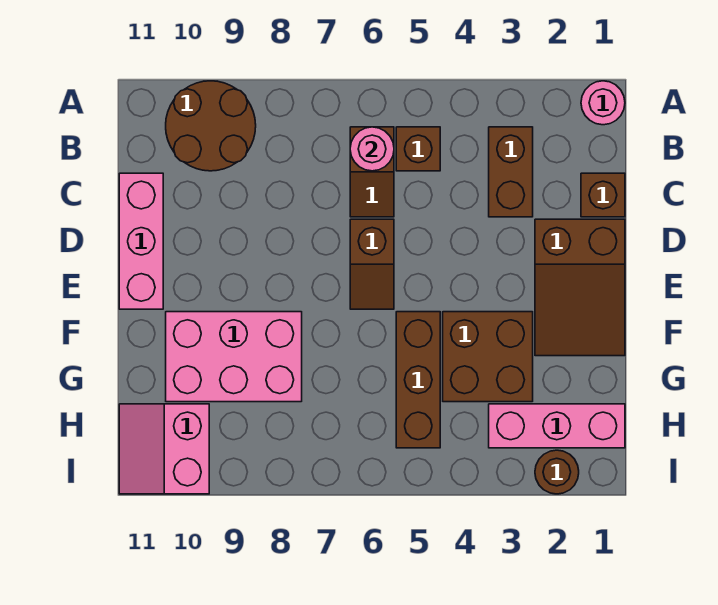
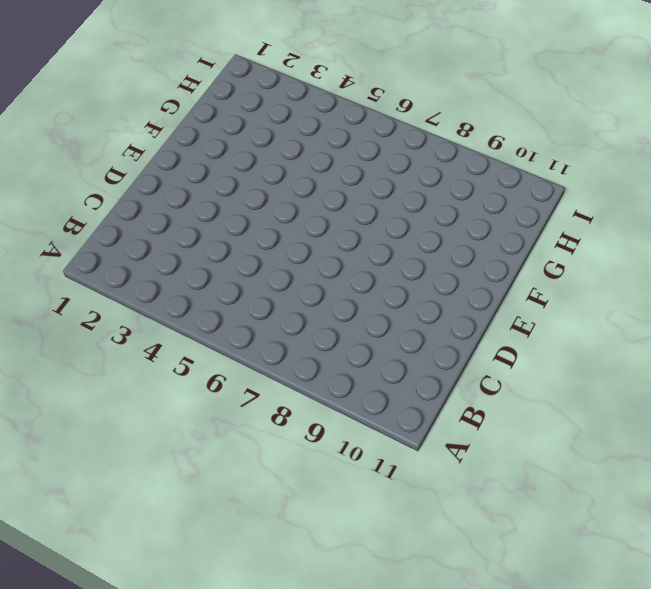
none -> pink round brick A1 level 1
none -> brown round brick A9:B10 level 1
none -> brown brick B3:C3 level 1

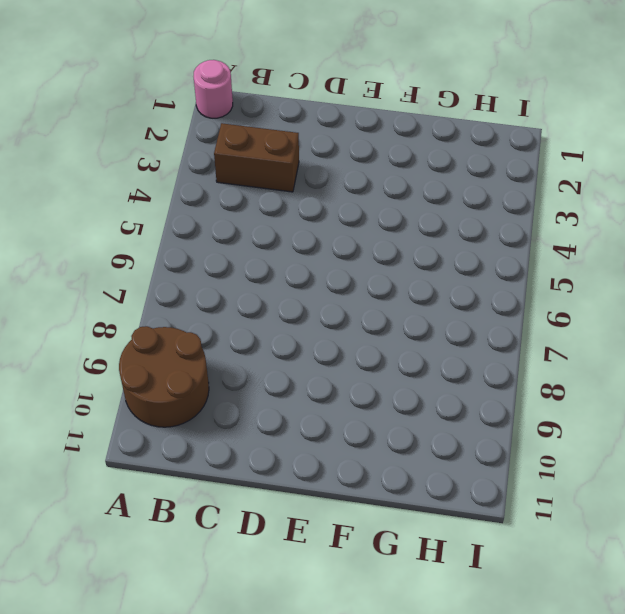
none -> brown brick B5 level 1
none -> brown slope B6:C6 level 1 top B
none -> brown brick C1 level 1

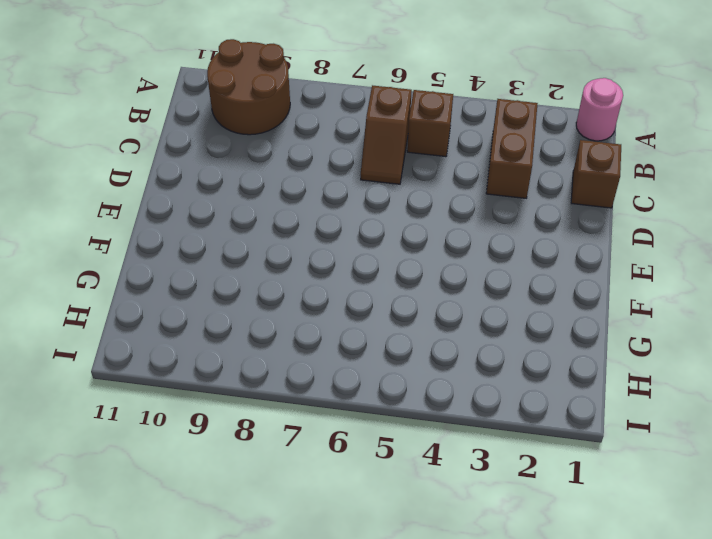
none -> pink brick C11:E11 level 1
none -> brown slope D1:F2 level 1 top D
none -> brown slope D6:E6 level 1 top D

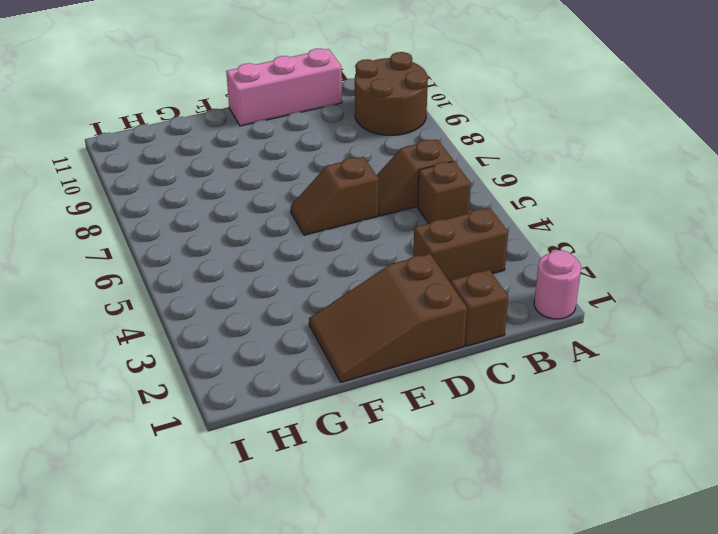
none -> brown brick F3:G4 level 1
none -> brown brick F5:H5 level 1
none -> pink brick F8:G10 level 1

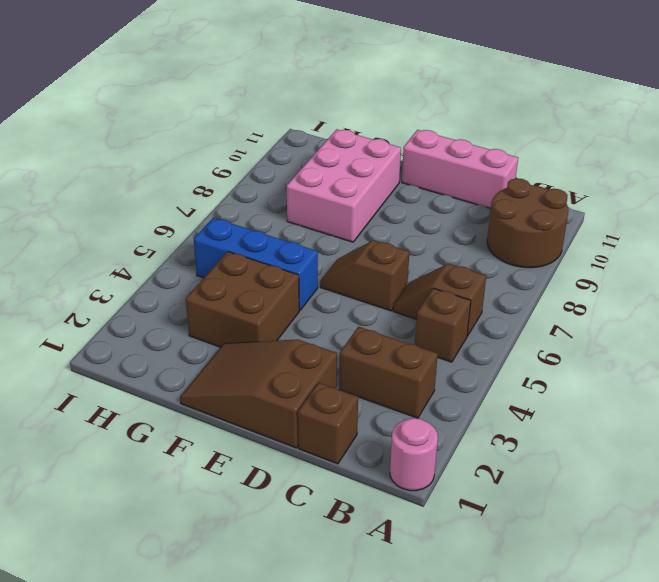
blue brick F5:H5 level 1 -> brown brick F5:H5 level 1
none -> pink brick H1:H3 level 1
none -> pink slope H10:I11 level 1 top 10
none -> brown round brick I2 level 1

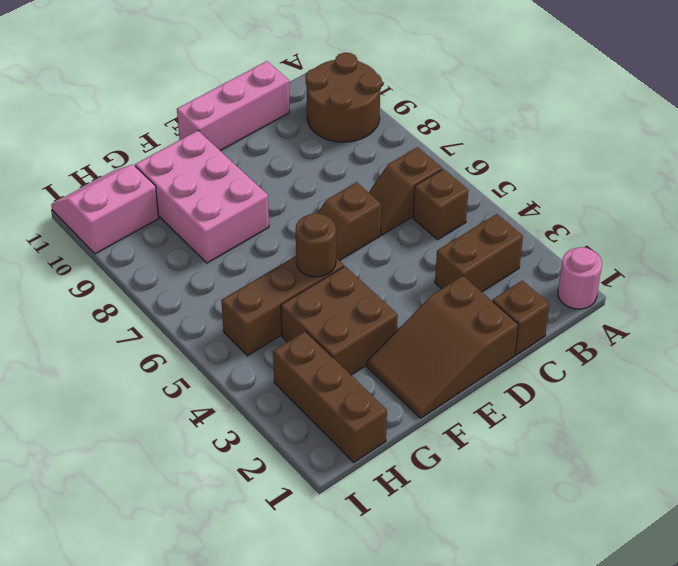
brown round brick F5 level 2 -> brown round brick I2 level 1
brown brick H1:H3 level 1 -> pink brick H1:H3 level 1
none -> pink round brick B6 level 2

